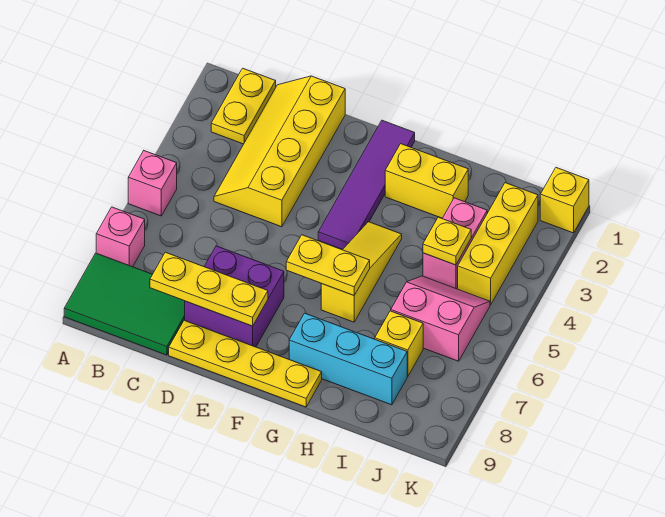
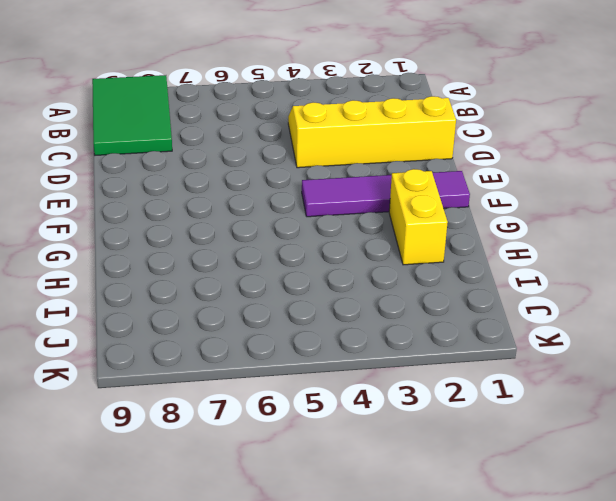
none -> pink brick A5 level 1
none -> pink brick A7 level 1
none -> yellow plate B1:B2 level 1

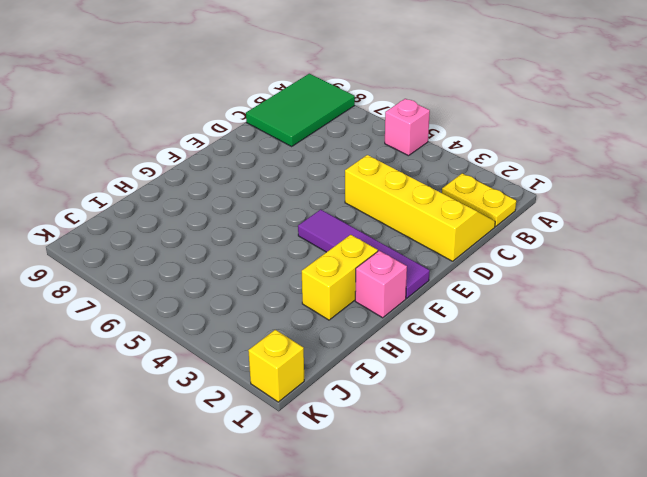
pink brick G1 level 1 -> pink brick A7 level 1
none -> purple brick D7:E8 level 1
none -> yellow plate D9:G9 level 1
none -> yellow slope G4:G6 level 1 top 6

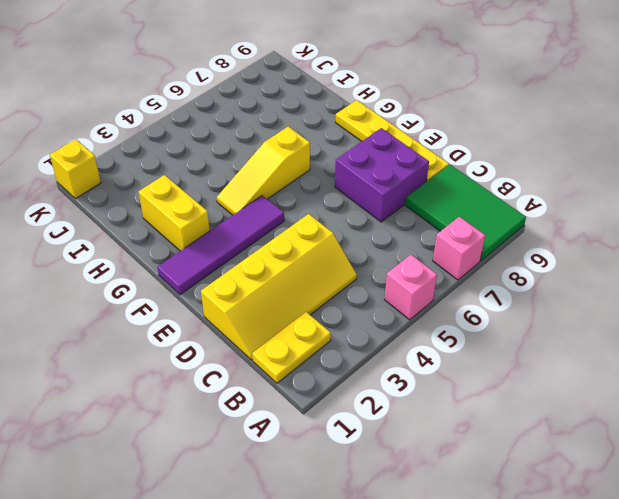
none -> cyan brick G8:I8 level 1
none -> pink brick I3:I4 level 1
none -> pink slope I5:J6 level 1 top 6

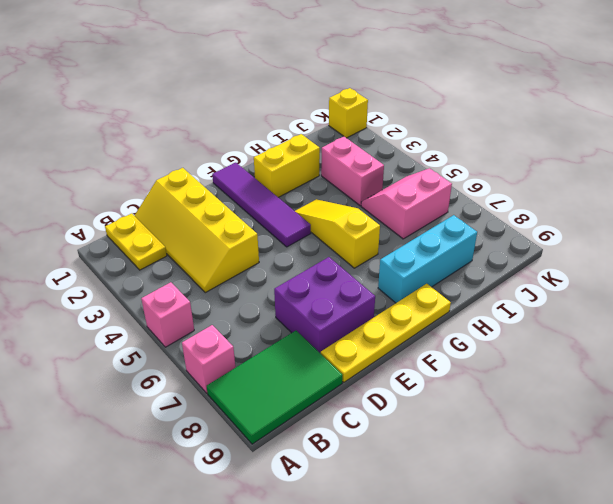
none -> yellow brick I7 level 1
none -> yellow brick J2:J4 level 1
none -> yellow plate C8:E8 level 2

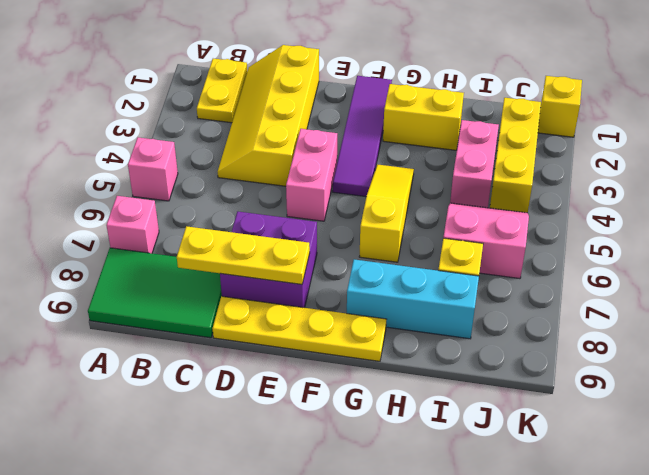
pink brick E4:E5 level 1 -> none
none -> yellow plate F6:G6 level 2
none -> yellow plate I4 level 2

